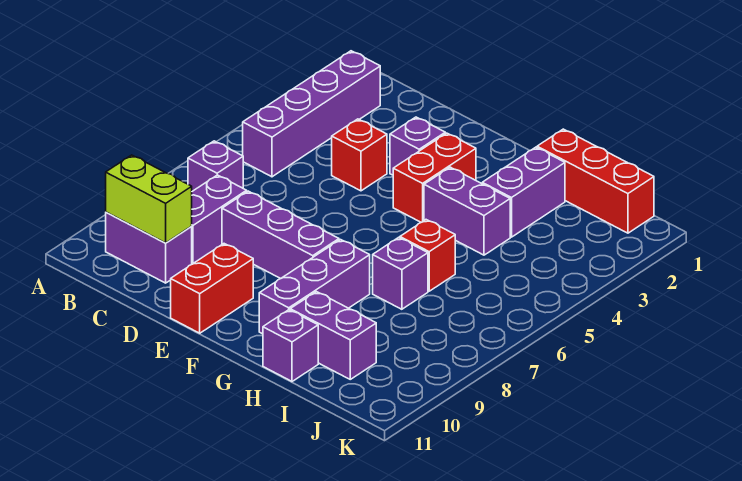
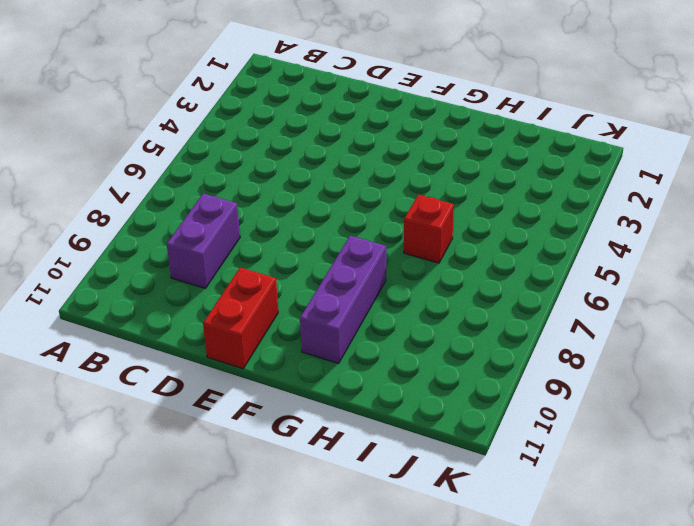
none -> purple brick B2:B5 level 1
none -> purple brick B7 level 1
none -> purple brick B10:C10 level 1

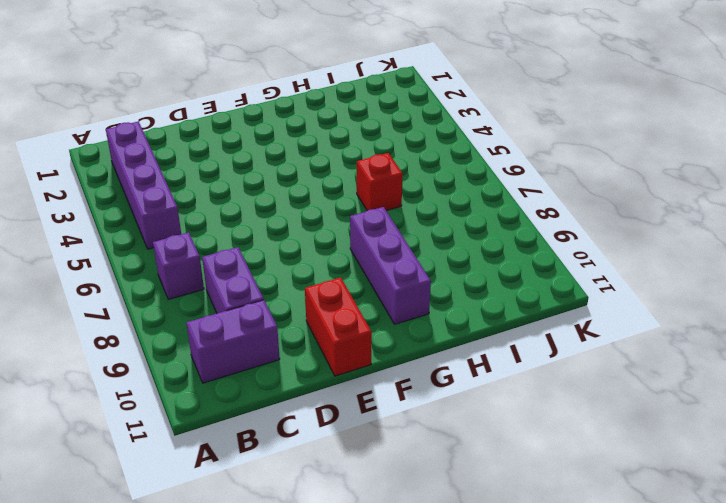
none -> red brick D4 level 1
none -> purple brick D8:F8 level 1
none -> purple brick E3 level 1

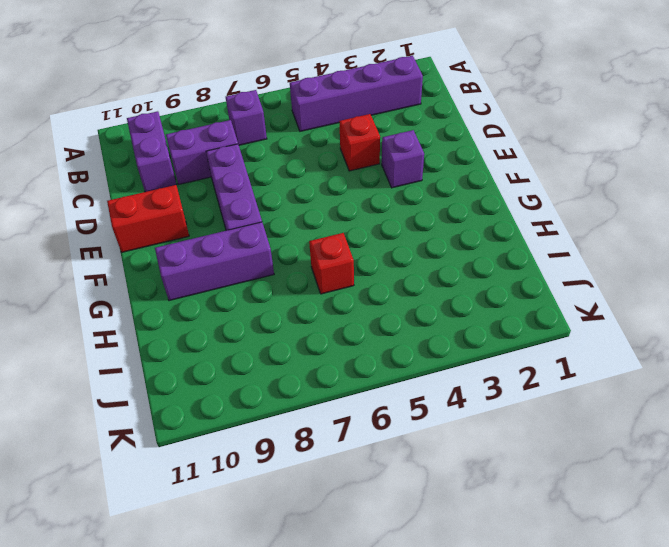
none -> red brick F3:F4 level 1
none -> purple brick G4:H4 level 1
none -> red brick H1:J1 level 1

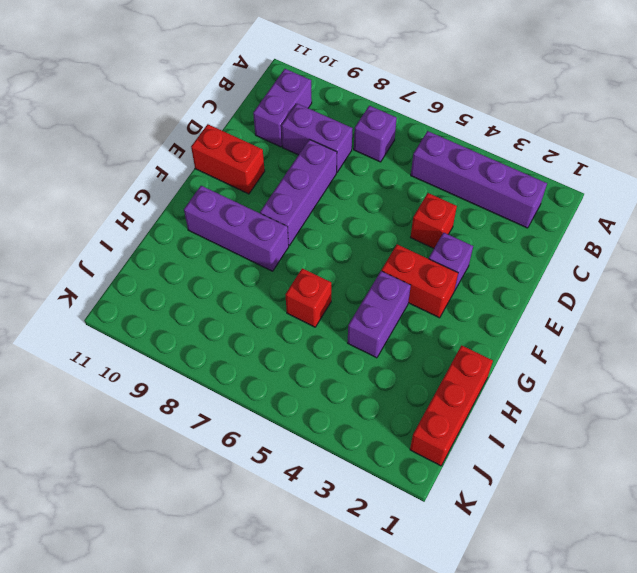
none -> purple brick H2:H3 level 1
none -> purple brick H7 level 1
none -> purple brick H10:I10 level 1

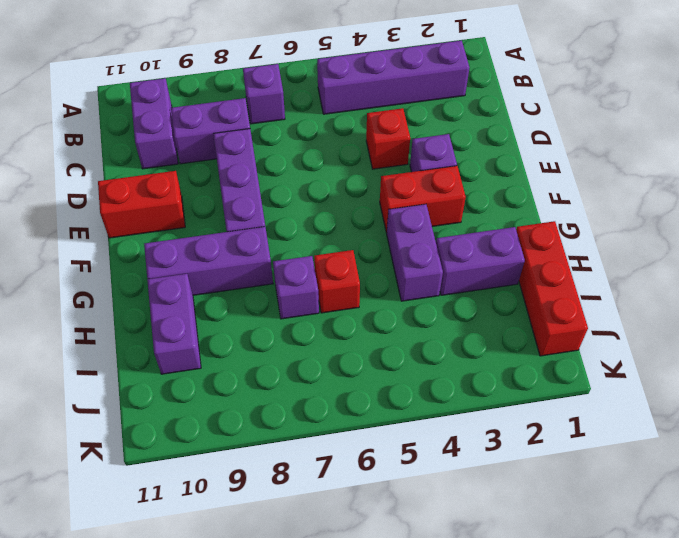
none -> purple brick H11 level 1
none -> lime brick B10:C10 level 2

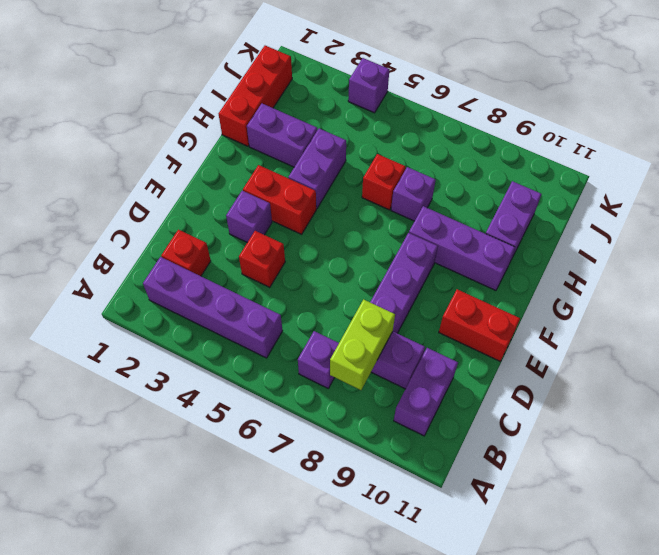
lime brick B8:C8 level 2 -> lime brick B10:C10 level 2
red brick C2 level 1 -> none
purple brick K4 level 1 -> purple brick H11 level 1

